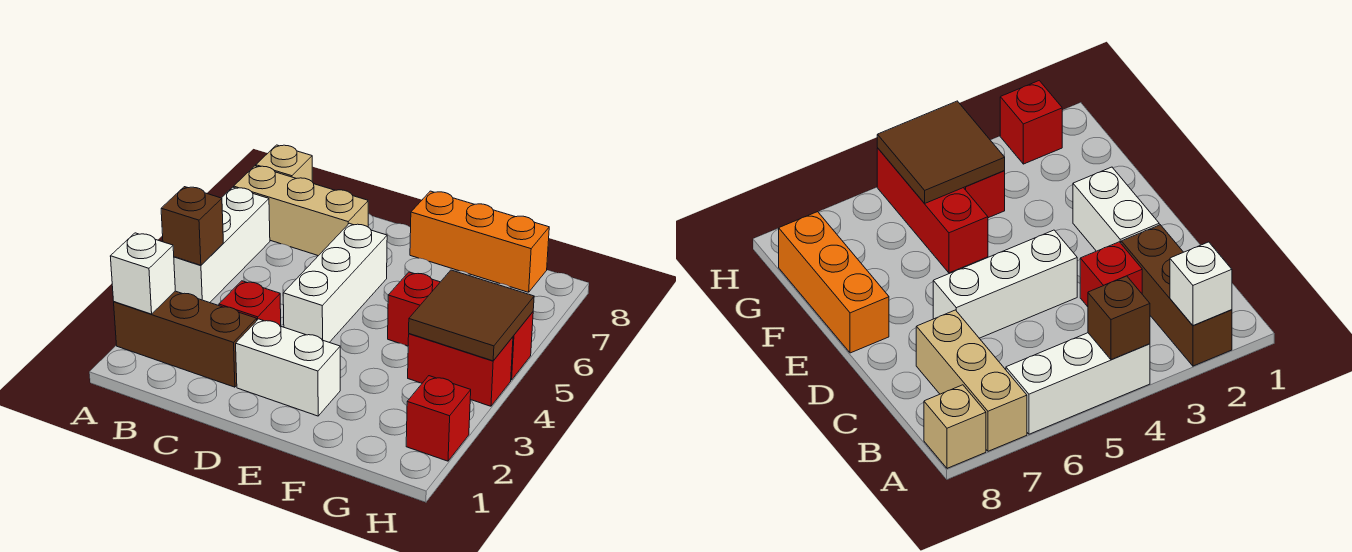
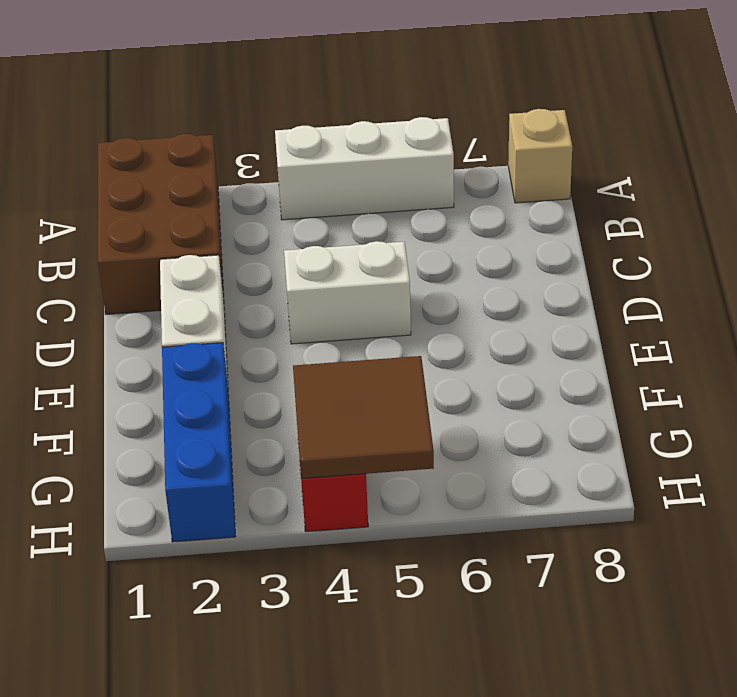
brown brick A1:C2 level 1 -> brown brick A2:C2 level 1
white brick D4:D5 level 1 -> white brick D4:D6 level 1
blue brick F2:H2 level 1 -> red brick H2 level 1
none -> tan brick A7:C7 level 1
none -> red brick C3 level 1
none -> orange brick E8:G8 level 1

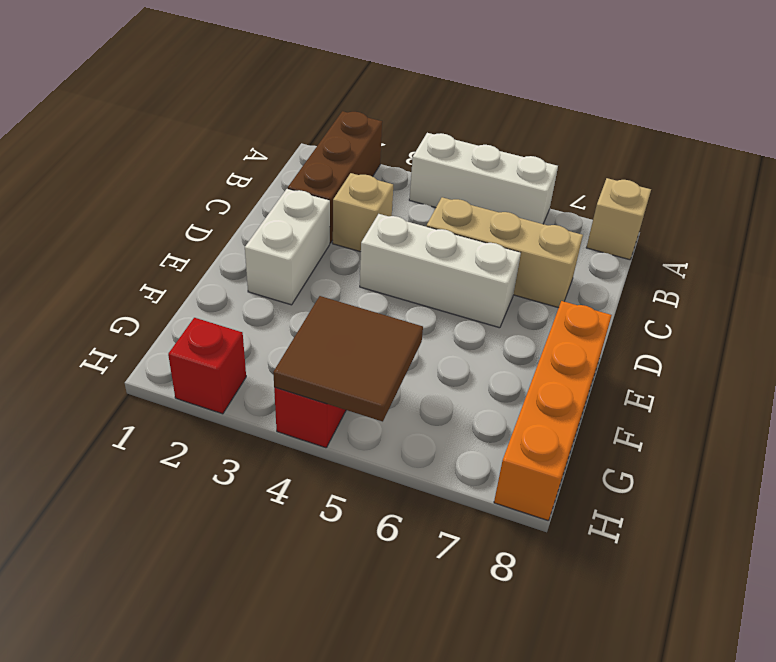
tan brick C3 level 1 -> red brick C3 level 1
tan brick C5:C7 level 1 -> tan brick A7:C7 level 1
orange brick E8:H8 level 1 -> orange brick E8:G8 level 1
none -> red brick F5:H5 level 1
none -> white brick A2 level 2
none -> brown brick A4 level 2

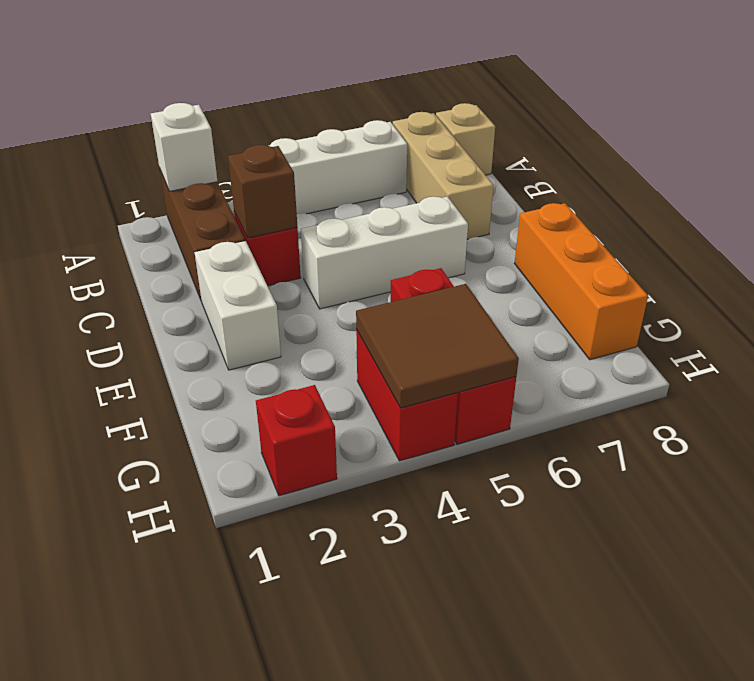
brown brick C3 level 2 -> brown brick A4 level 2

